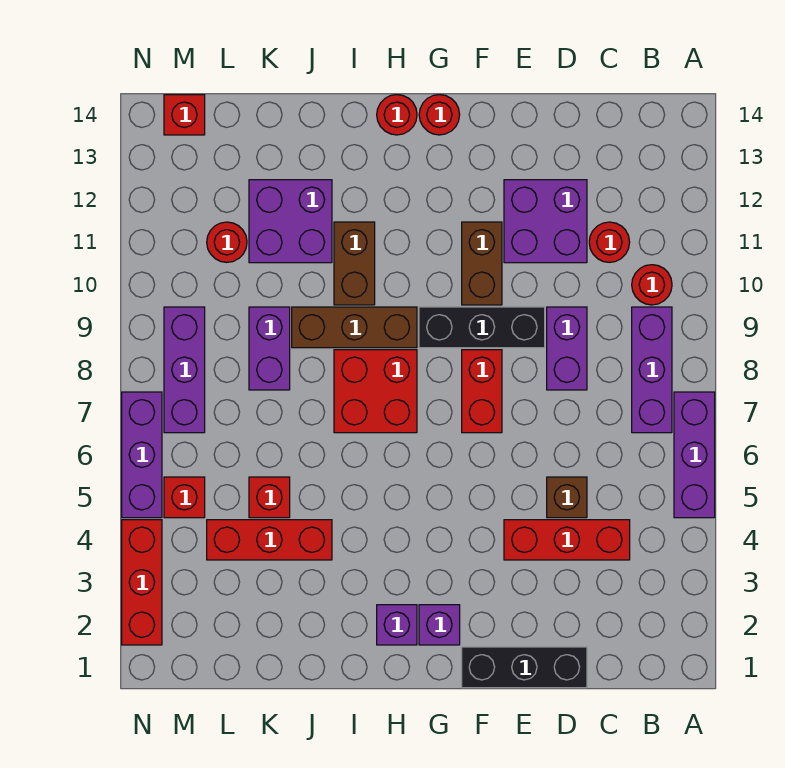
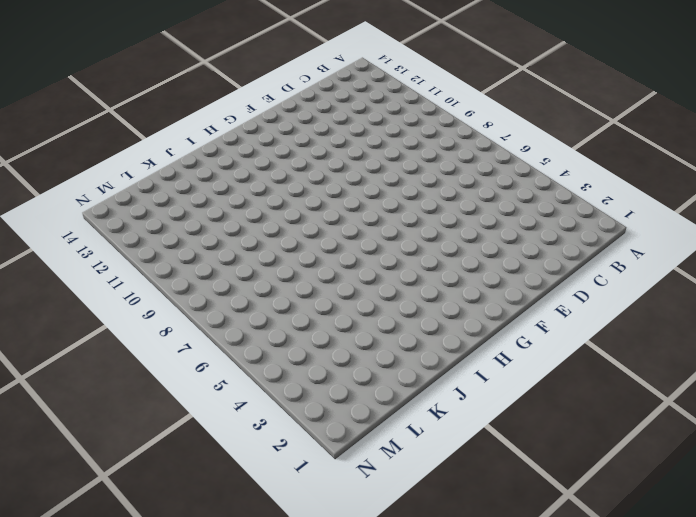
none -> purple brick A5:A7 level 1
none -> purple brick B7:B9 level 1
none -> red round brick B10 level 1

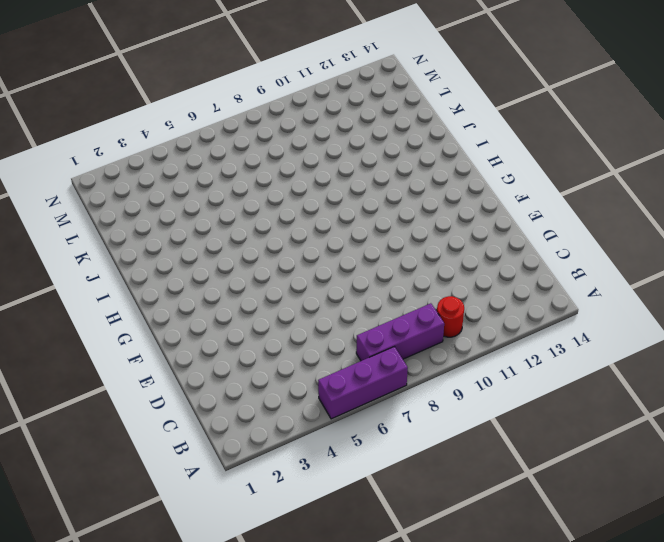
none -> red brick C4:E4 level 1
none -> red round brick C11 level 1
none -> black brick D1:F1 level 1

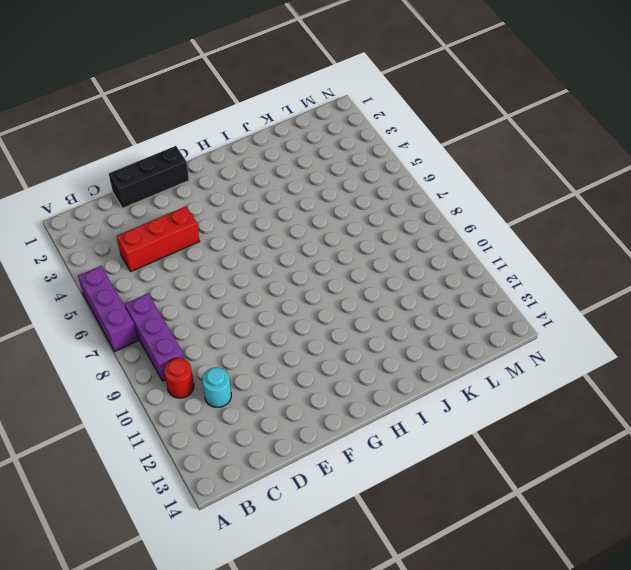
cyan round brick C11 level 1 -> red round brick C11 level 1
none -> brown brick D5 level 1
none -> purple brick D8:D9 level 1
none -> purple brick D11:E12 level 1

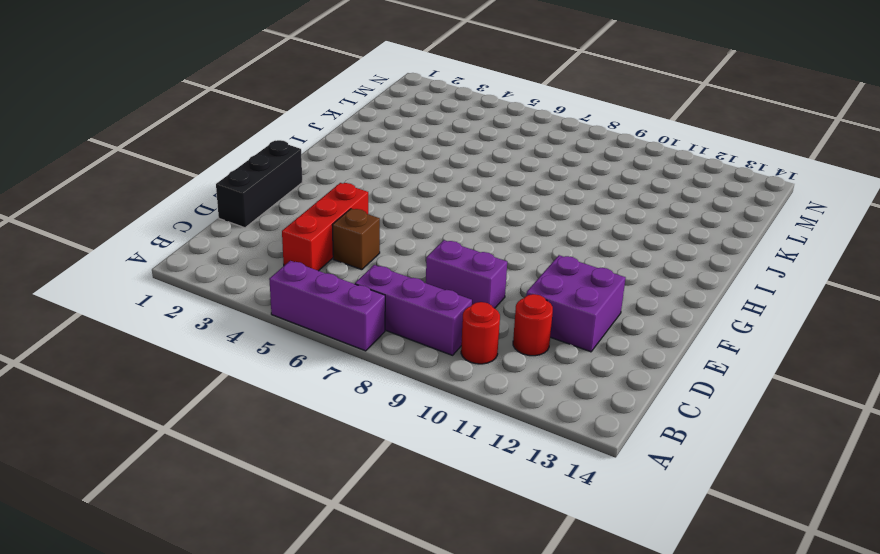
none -> black brick E9:G9 level 1
none -> red brick F7:F8 level 1
none -> brown brick F10:F11 level 1

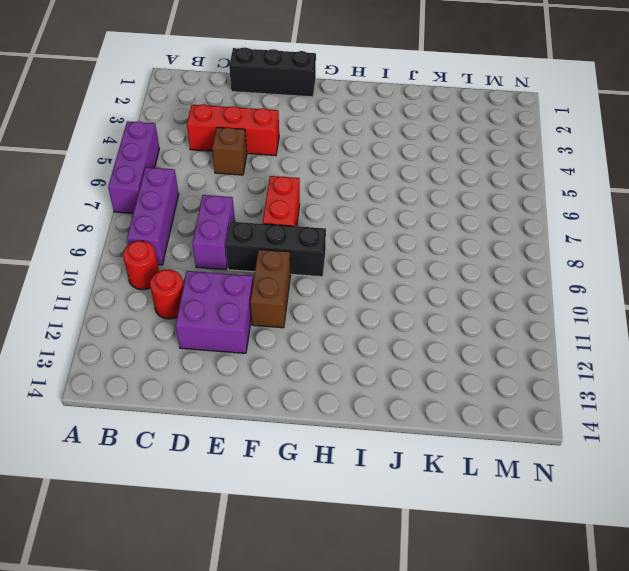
none -> purple brick G2 level 1
none -> red round brick G14 level 1
none -> purple brick H2 level 1

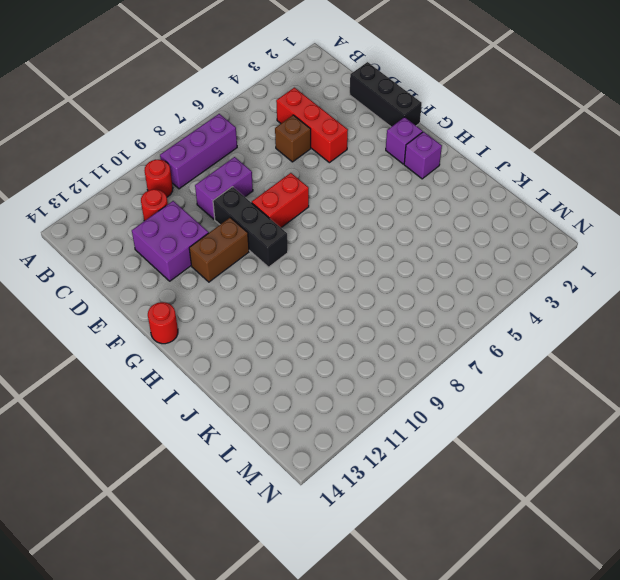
none -> purple brick A5:A7 level 1
none -> red brick H7:I8 level 1
none -> brown brick H9:J9 level 1

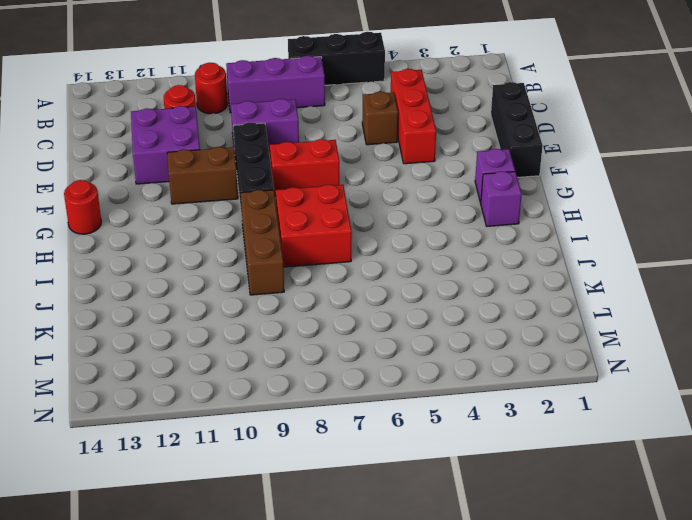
black brick A5:A7 level 1 -> purple brick A5:A7 level 1
none -> red round brick H14 level 1
none -> brown brick I10:I11 level 1
none -> red brick J4:L4 level 1

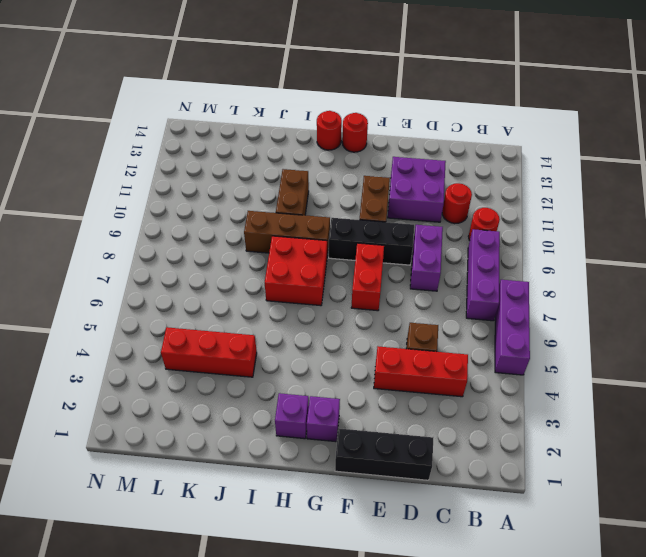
none -> purple brick J11:K12 level 1
none -> red brick K5 level 1
none -> purple brick K8:K9 level 1

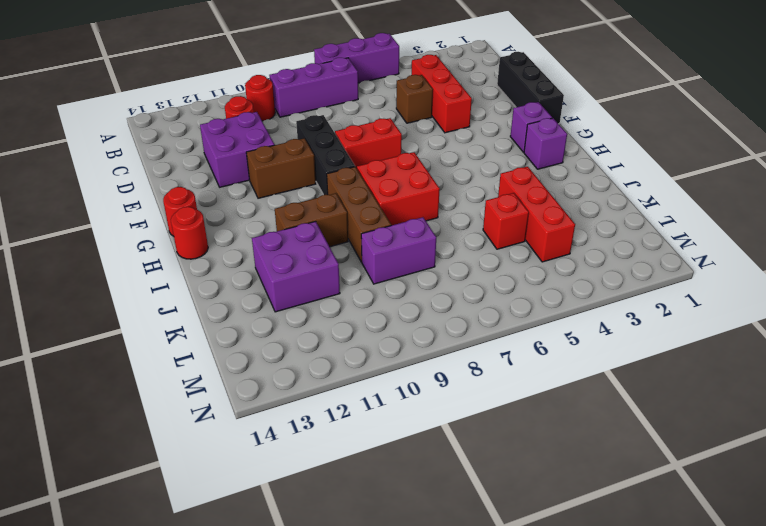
none -> purple brick D8:D9 level 1
none -> red round brick L11 level 1
none -> red brick M5 level 1

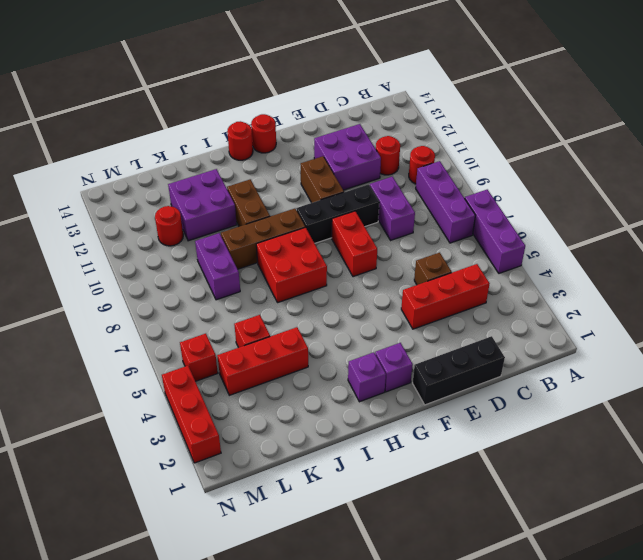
none -> purple brick M7:M9 level 1
none -> red brick M14 level 1
none -> purple brick N5:N7 level 1

